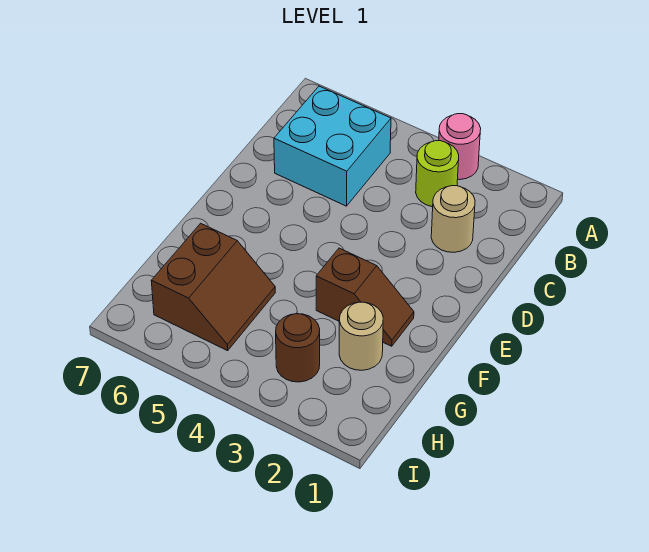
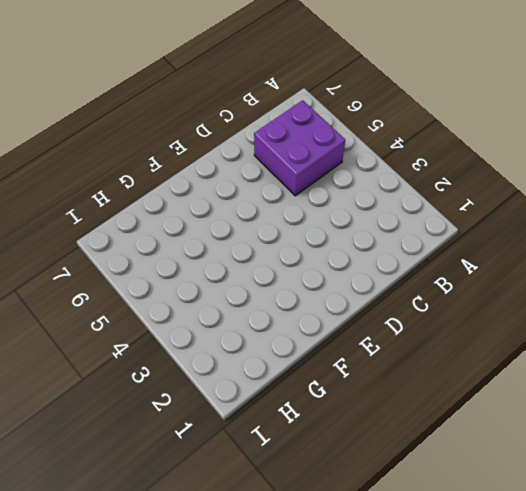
purple brick B5:C6 level 1 -> cyan brick B5:C6 level 1
none -> pink round brick A3 level 1
none -> lime round brick B3 level 1

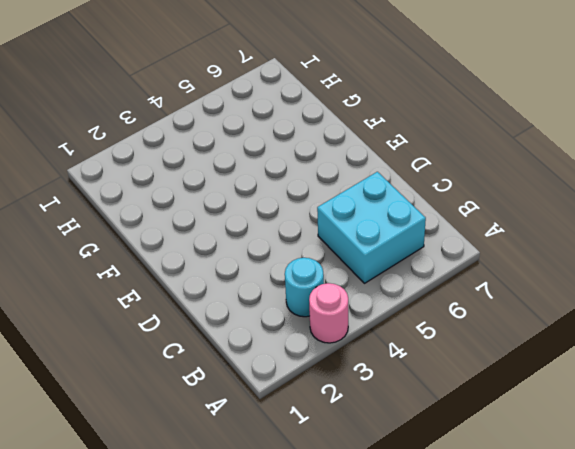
cyan round brick B3 level 1 -> lime round brick B3 level 1
none -> tan round brick C2 level 1
none -> brown slope F2:F3 level 1 top 3

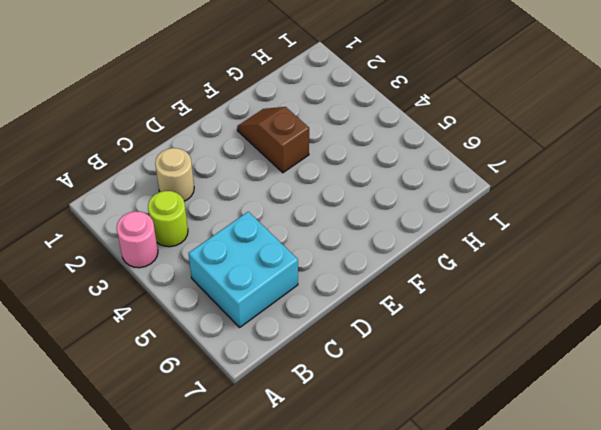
none -> tan round brick G2 level 1
none -> brown slope G5:H6 level 1 top 6

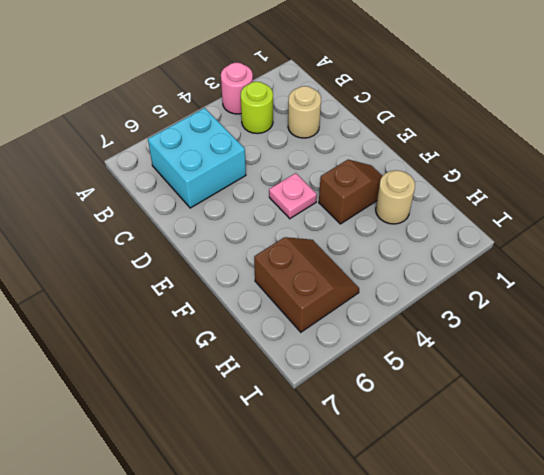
pink plate E4 level 1 -> none
none -> brown round brick H3 level 1

